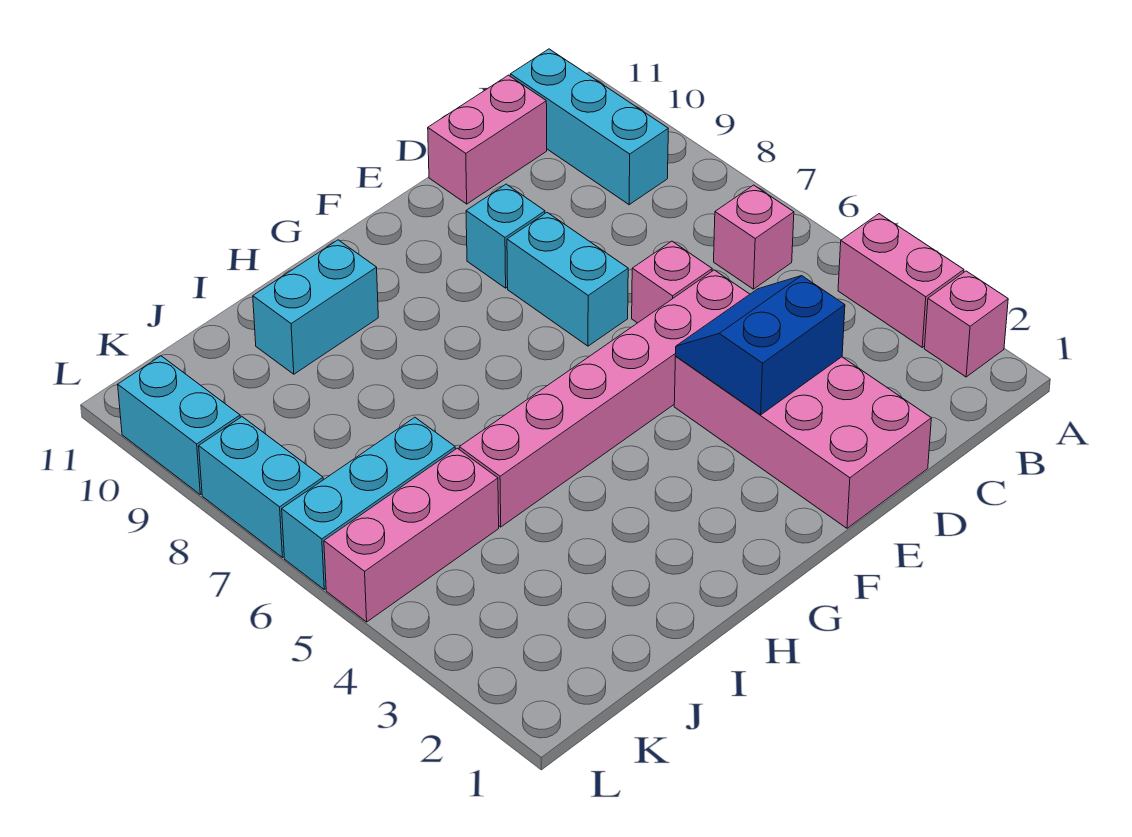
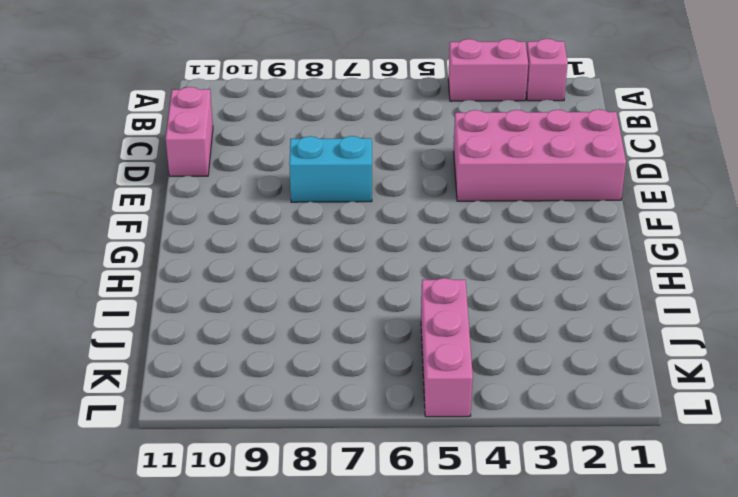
none -> pink brick B6 level 1
none -> cyan brick B9:B11 level 1
none -> pink brick D5:I5 level 1

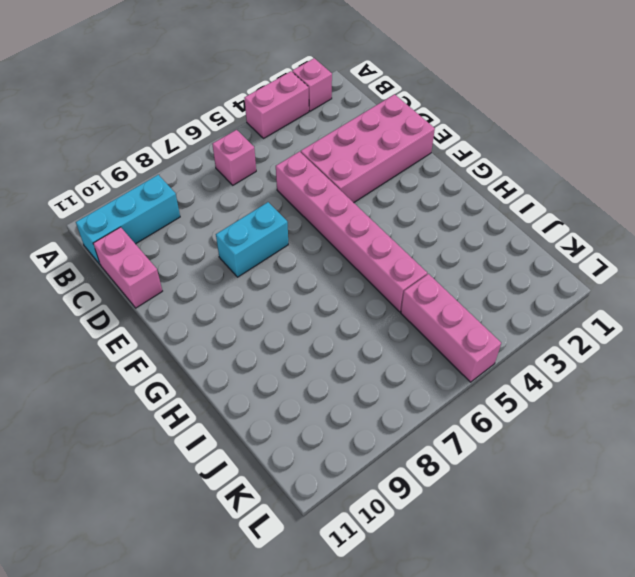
none -> pink brick D6 level 1
none -> cyan brick E9 level 1
none -> cyan brick H10:I10 level 1

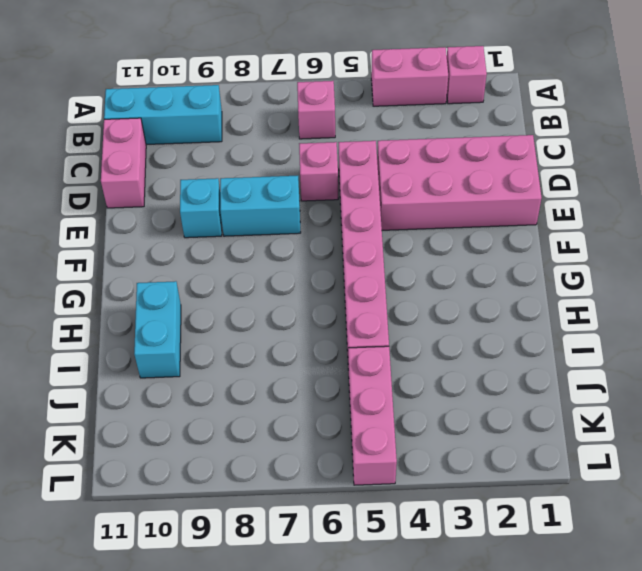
none -> cyan brick J6:L6 level 1
none -> cyan brick L7:L8 level 1
none -> cyan brick L9:L10 level 1

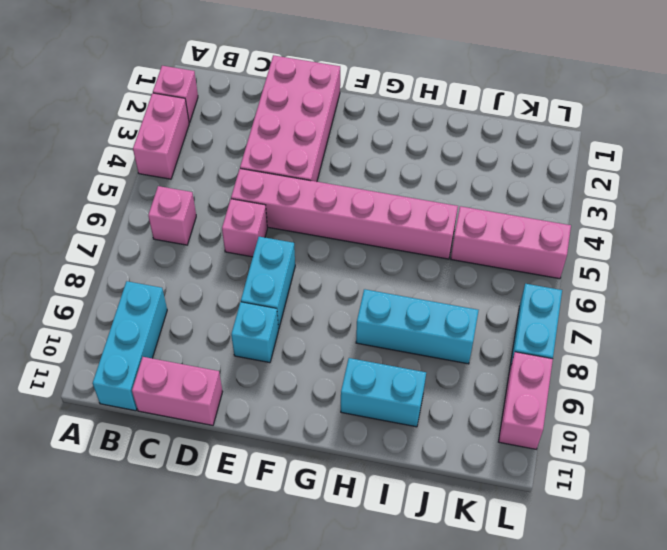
cyan brick H8:J8 level 1 -> cyan brick J6:L6 level 1
pink brick L9:L10 level 1 -> cyan brick L9:L10 level 1
none -> blue slope D3:E4 level 2 top 3

